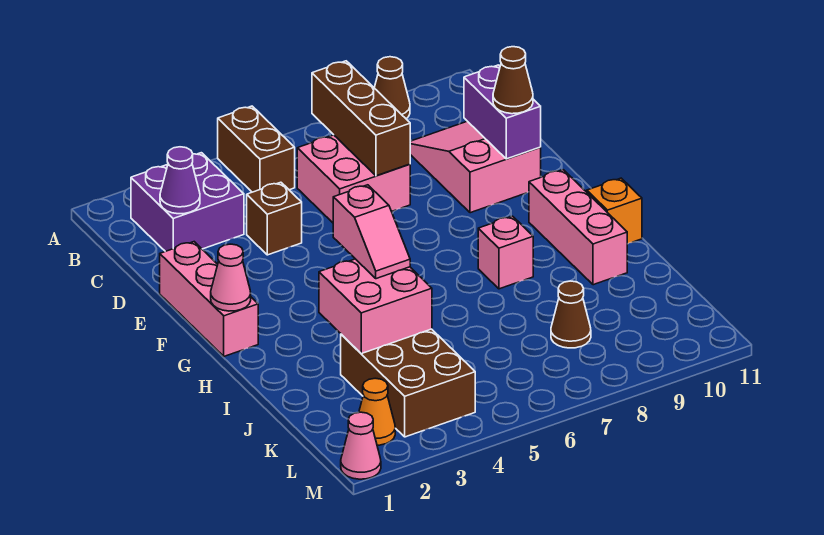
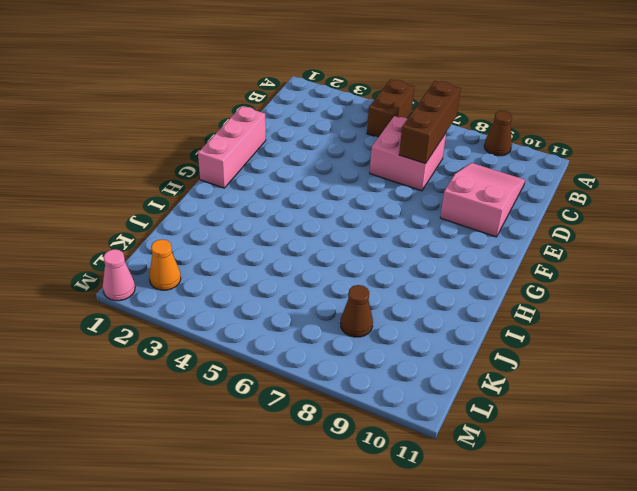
none -> purple brick B2:C3 level 1
none -> brown brick D4 level 1
none -> pink brick G10:I10 level 1

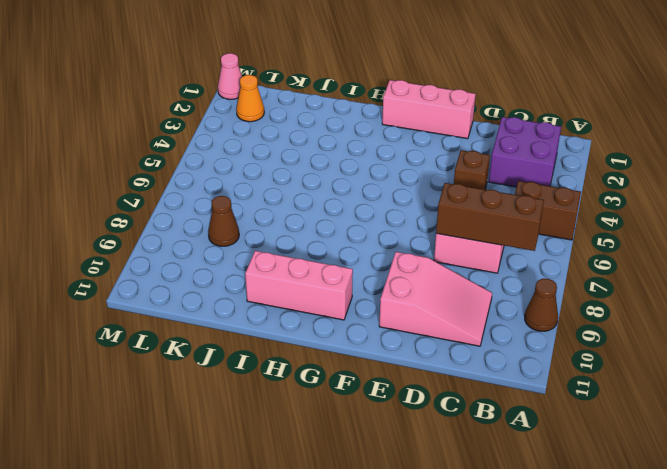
none -> pink brick H8 level 1
none -> orange brick H11 level 1
none -> brown brick J3:L4 level 1

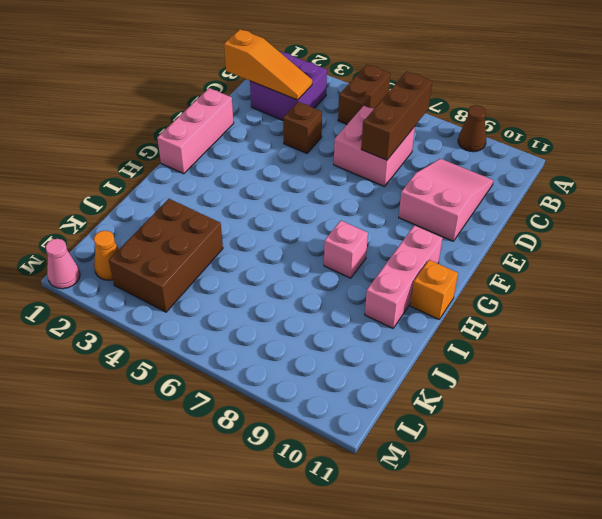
orange slope C1:C3 level 2 top 1 -> purple cone C2 level 2
none -> brown cone K8 level 1
none -> purple brick D10:E10 level 2
none -> pink cone G1 level 2

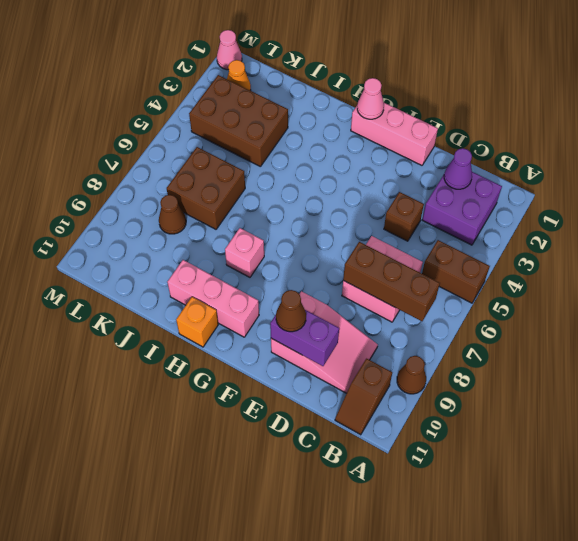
brown slope B10:B11 level 1 top 10 -> none
brown brick J6:K7 level 1 -> none
none -> pink brick I3:J4 level 2
none -> pink slope H4:I4 level 3 top H

